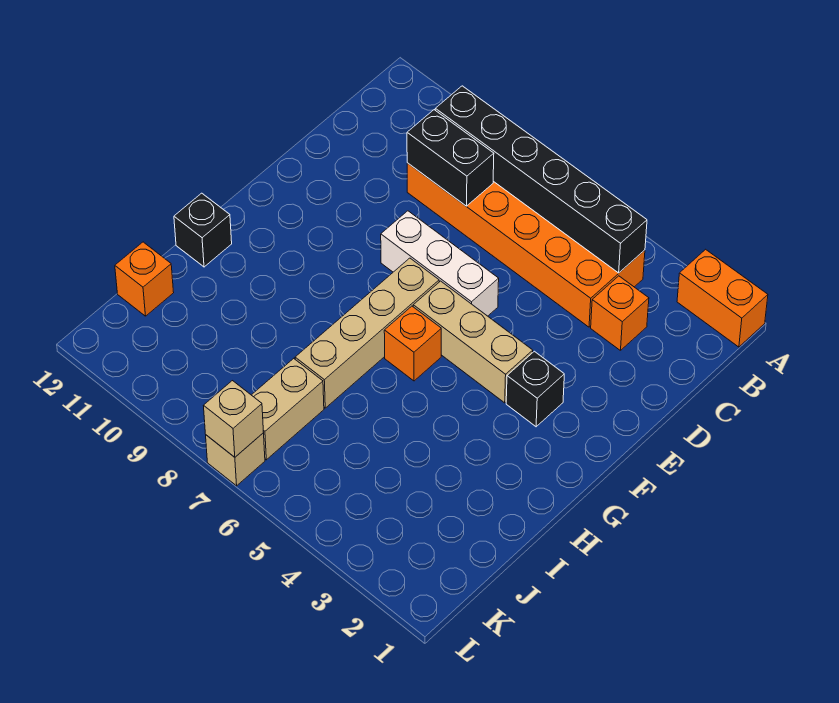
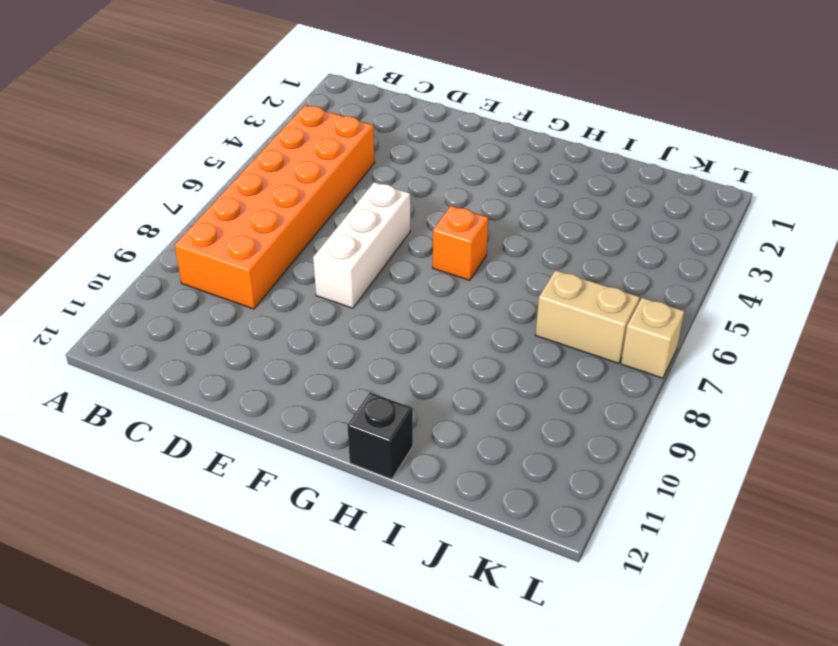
none -> orange brick A1:A2 level 1
none -> orange brick C3 level 1
none -> black brick F3 level 1

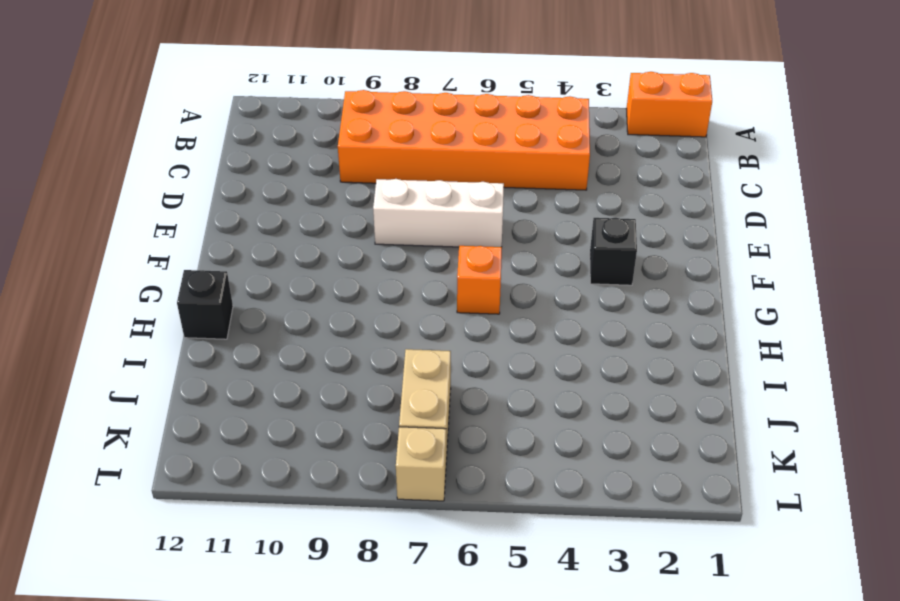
none -> orange brick C3 level 1
none -> tan brick F4:F6 level 1
none -> tan brick F7:I7 level 1

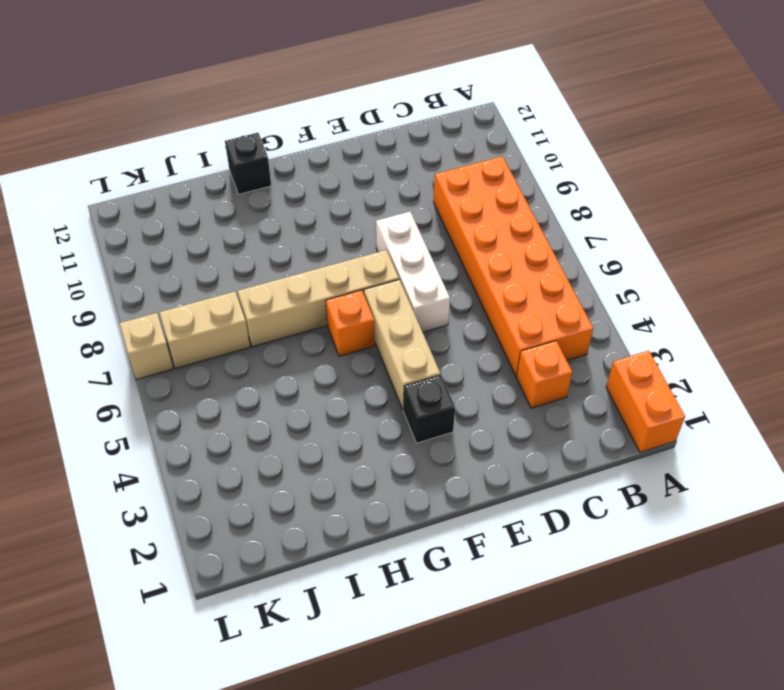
none -> orange brick J12 level 1
none -> black brick B4:B9 level 2
none -> black brick C8:C9 level 2

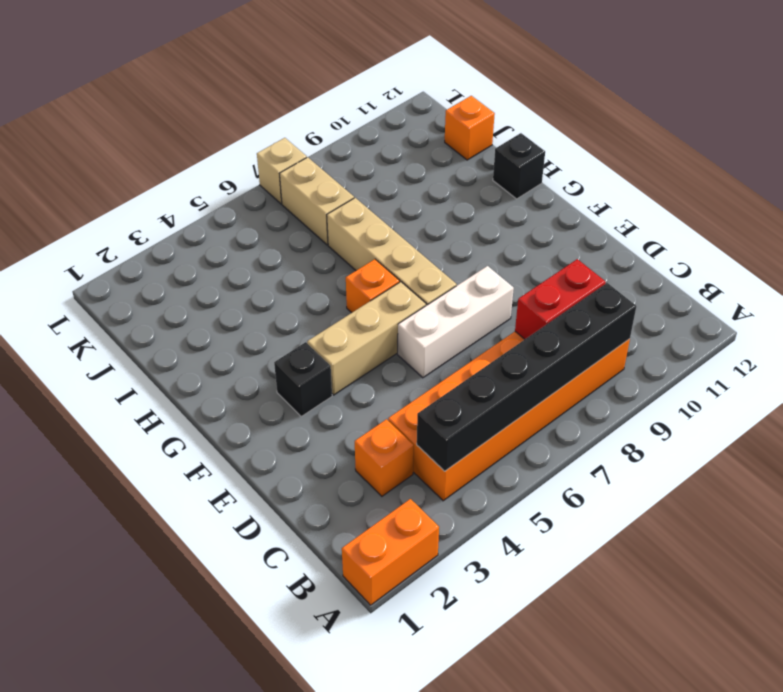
red brick C8:C9 level 2 -> black brick C8:C9 level 2
none -> tan brick L7 level 2

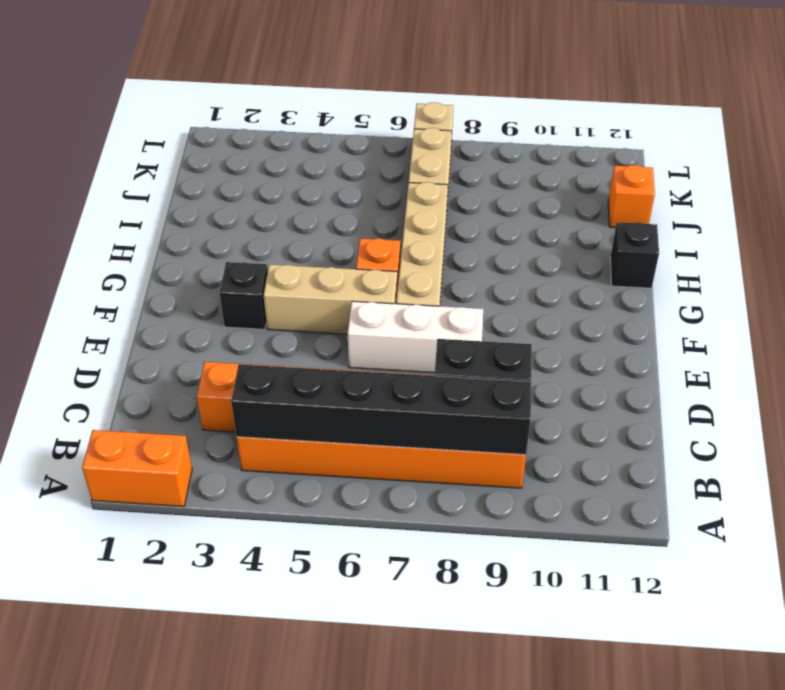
none -> tan brick L7 level 2

